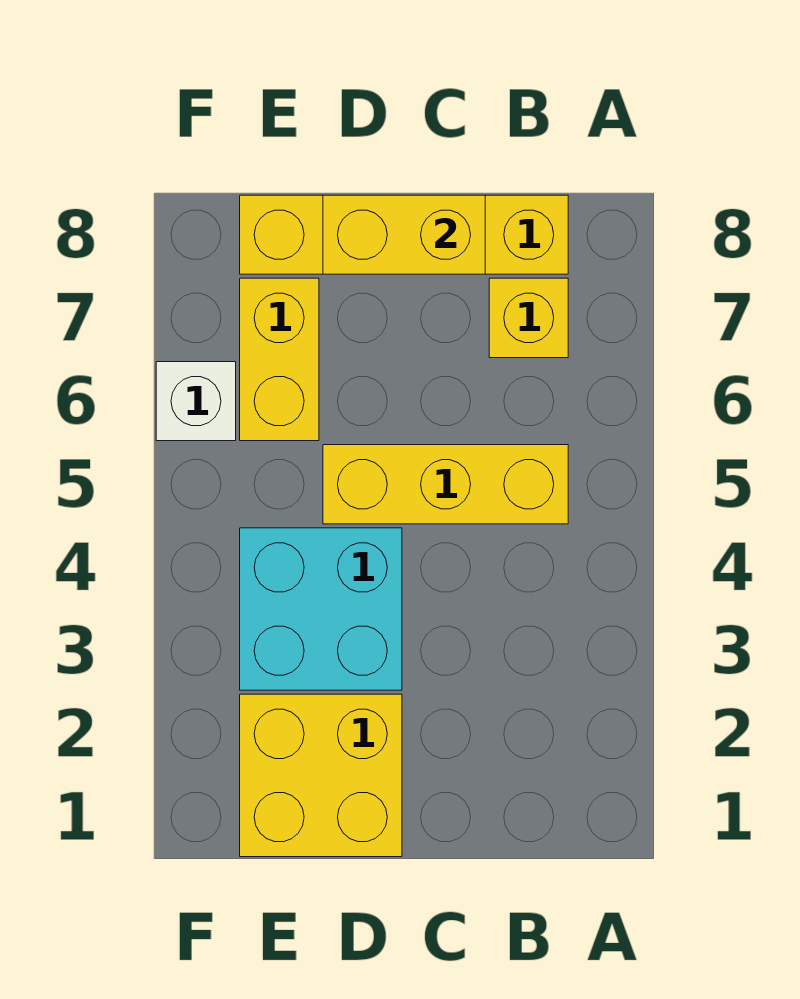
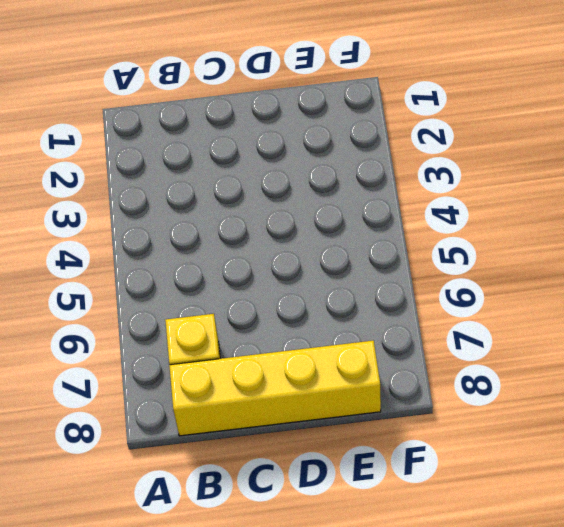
none -> yellow brick B5:D5 level 1
none -> yellow brick D1:E2 level 1

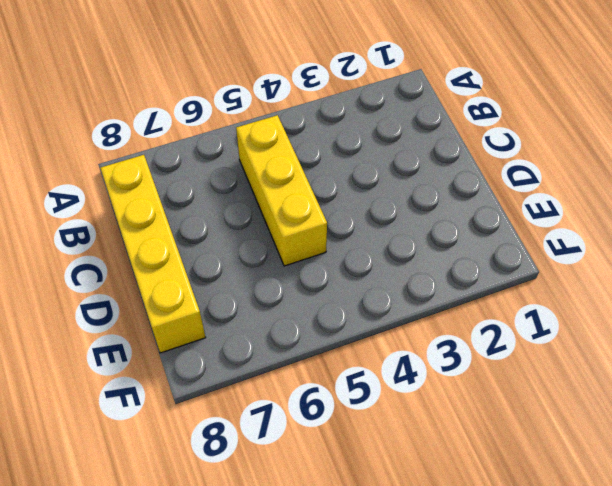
none -> yellow brick B7 level 1
none -> yellow brick D1:E2 level 1

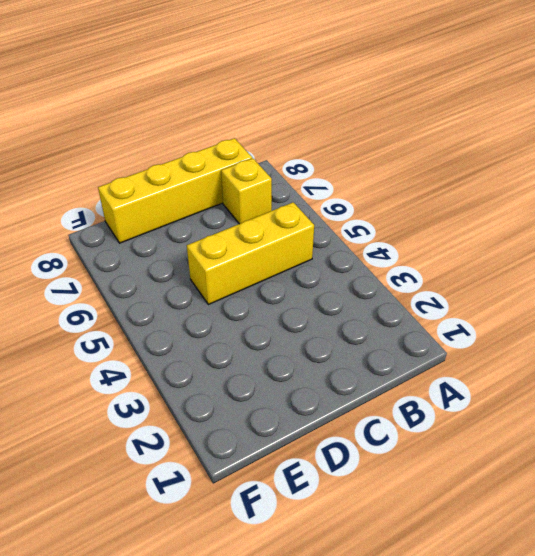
none -> yellow brick D1:E2 level 1
none -> cyan brick D3:E4 level 1

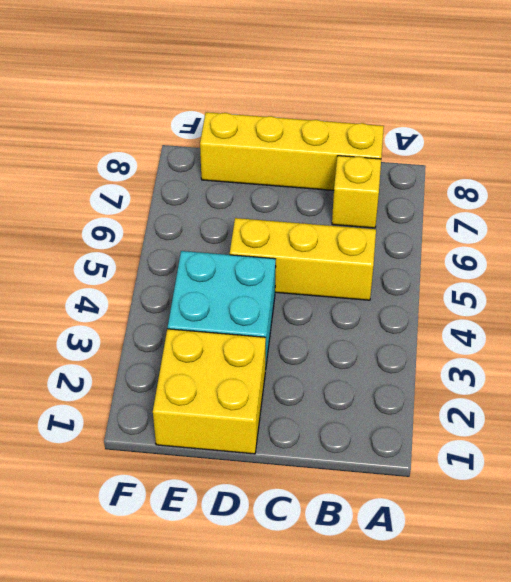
none -> yellow brick E6:E7 level 1
none -> white brick F6 level 1

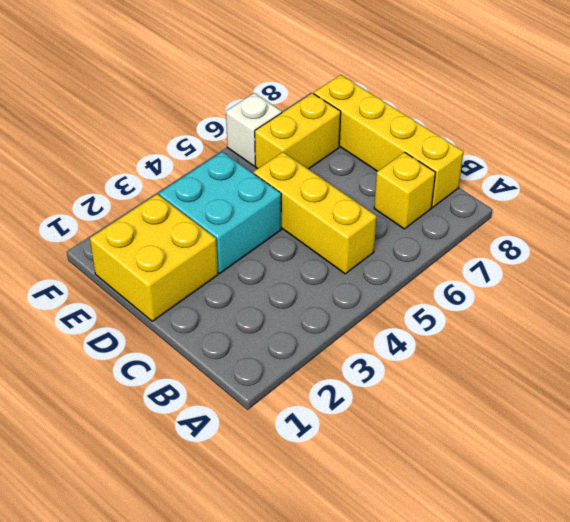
none -> yellow brick C8:D8 level 2

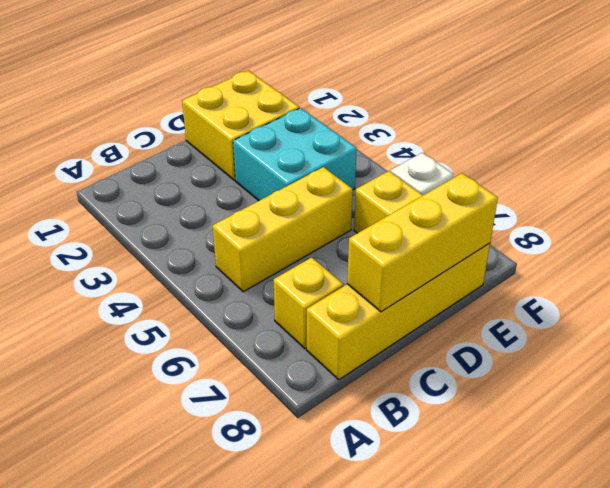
yellow brick C8:E8 level 2 -> yellow brick C8:D8 level 2

